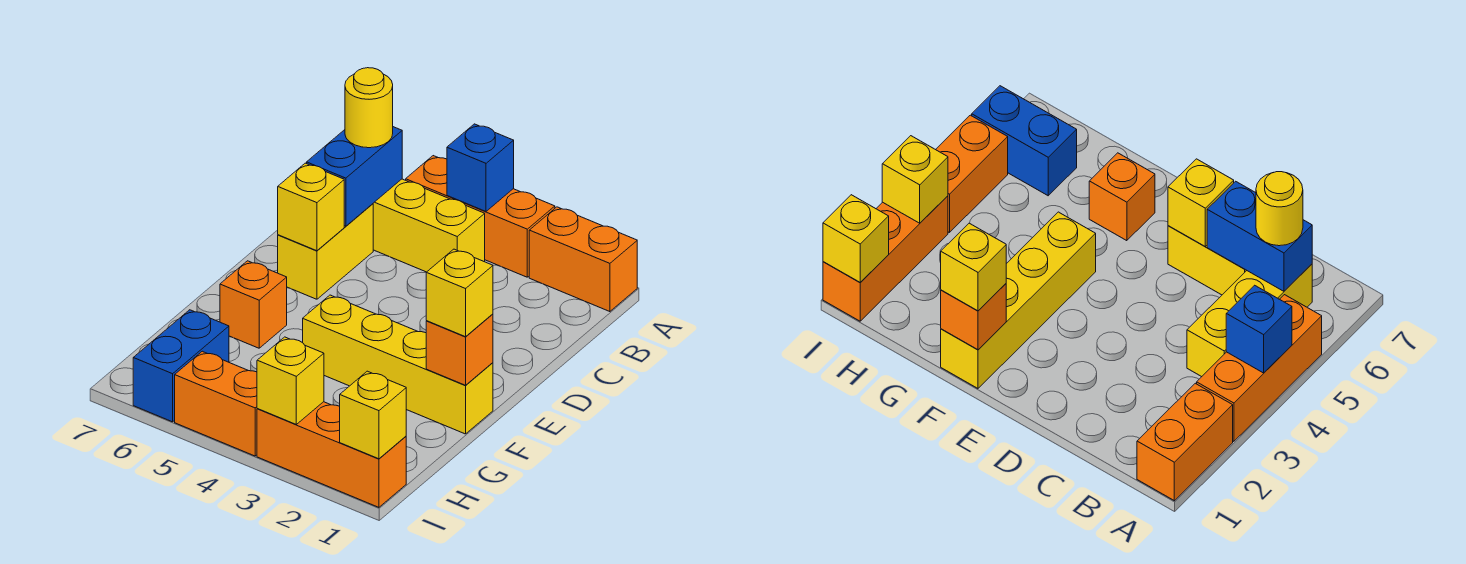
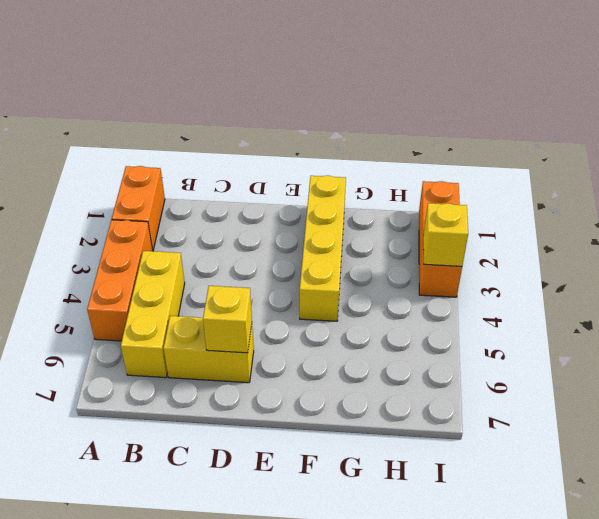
none -> orange brick F6 level 1
none -> blue brick H6:I6 level 1
none -> orange brick I4:I5 level 1

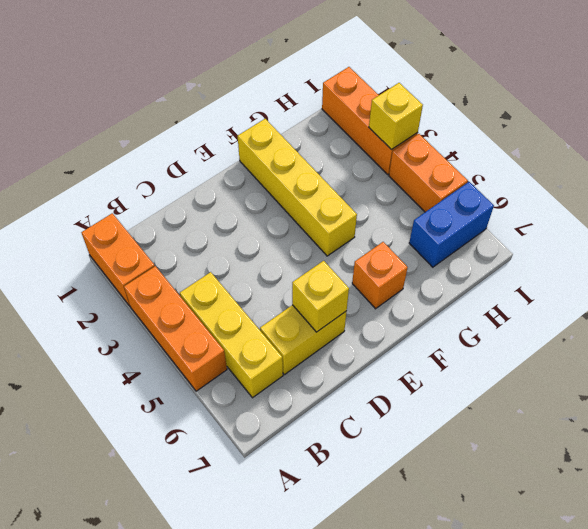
none -> blue brick A4 level 2
none -> blue brick B6:C6 level 2
none -> orange brick F1 level 2

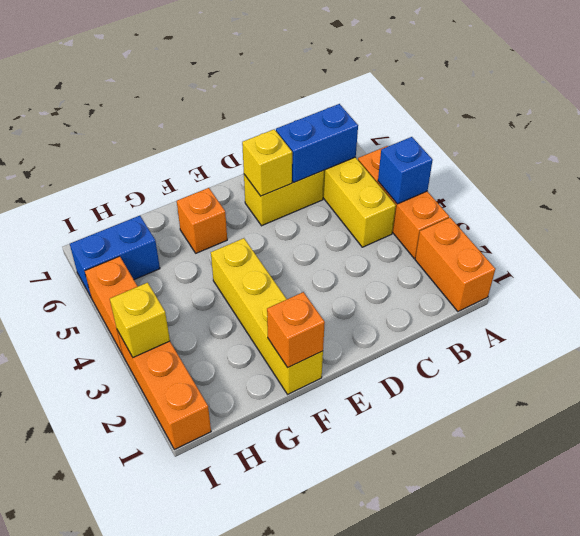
none -> yellow brick I1 level 2
none -> yellow round brick B6 level 3
none -> yellow brick F1 level 3

